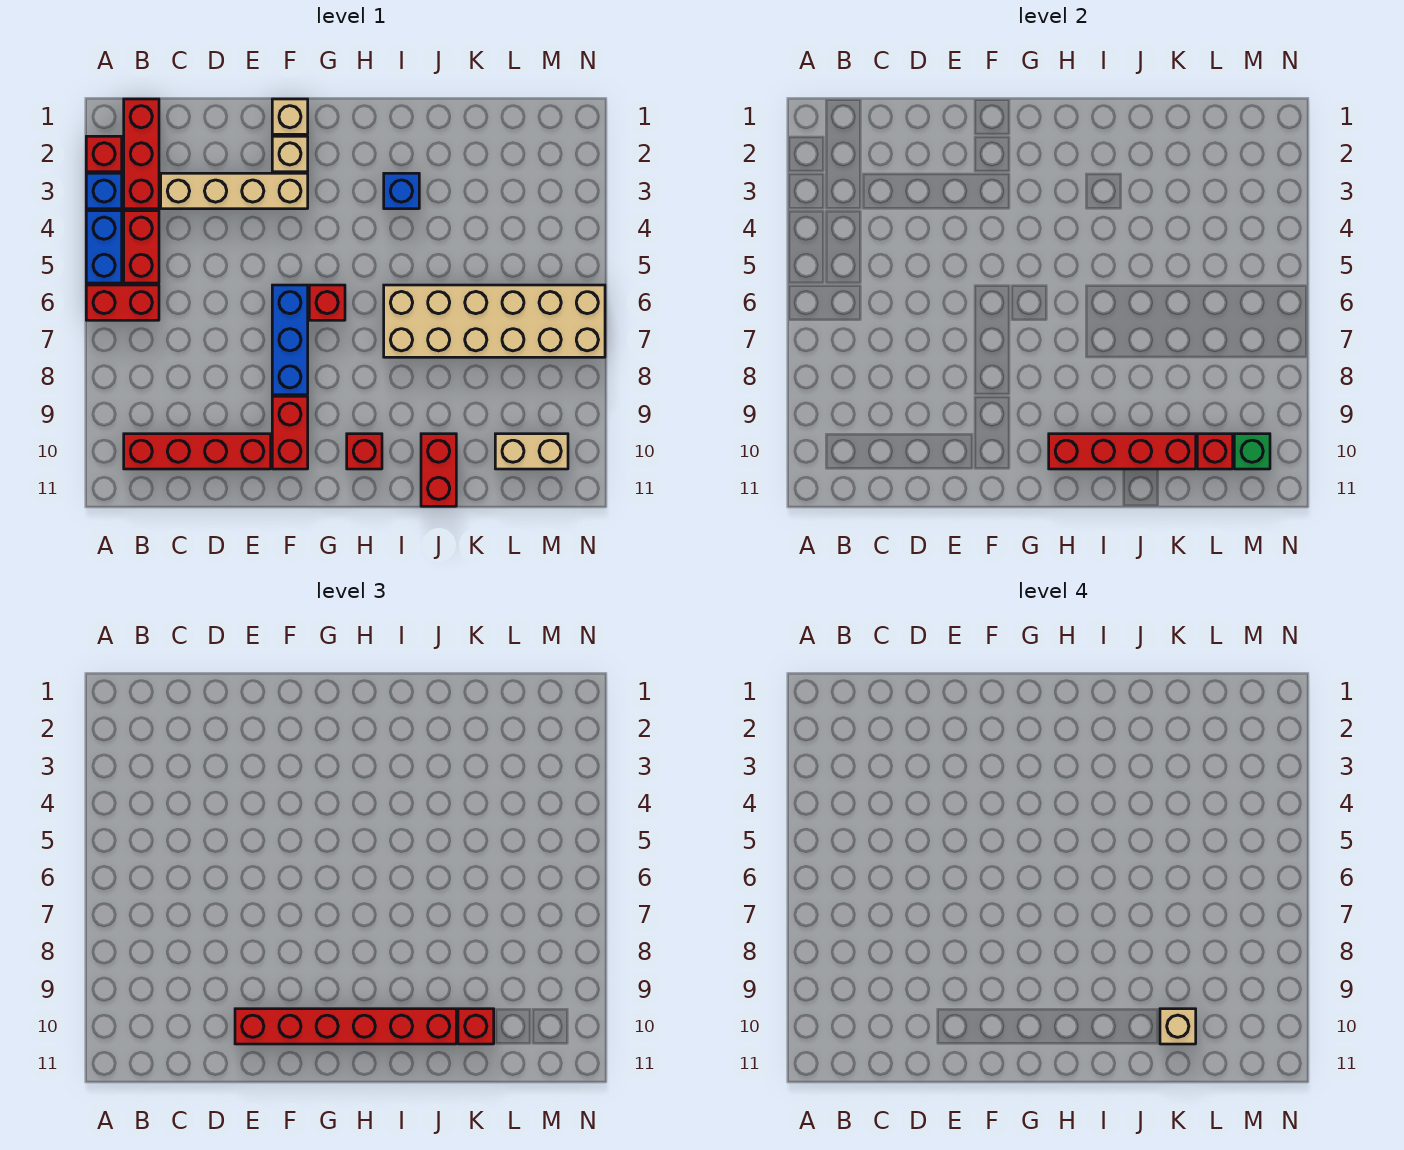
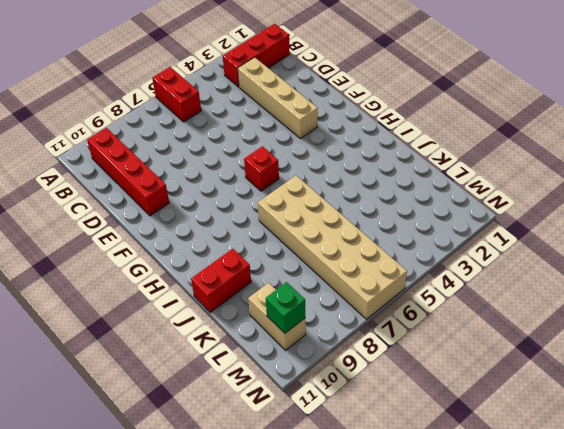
none -> red brick A2 level 1
none -> blue brick A3 level 1
none -> blue brick A4:A5 level 1

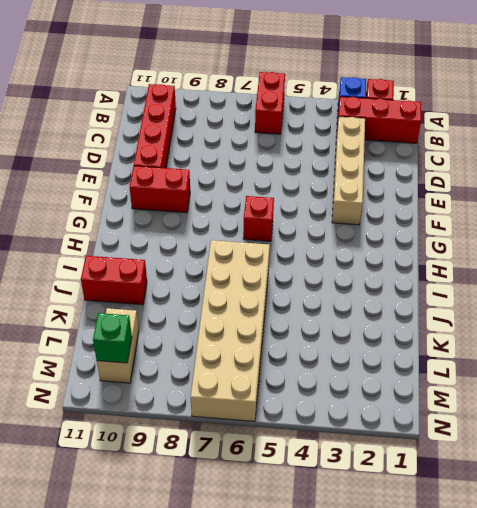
none -> blue brick A4:A5 level 1
none -> red brick B4:B5 level 1
none -> tan brick F1 level 1

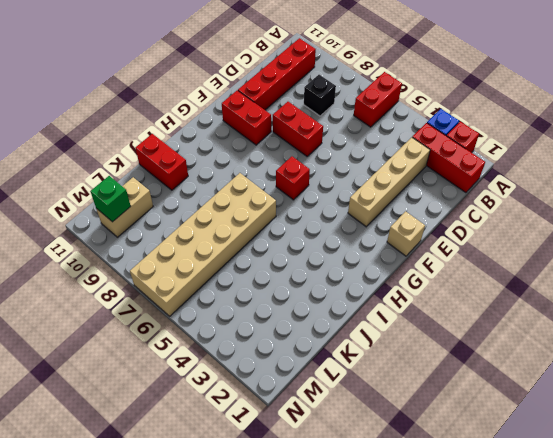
black brick C8 level 1 -> none
red brick E7:E8 level 1 -> red brick B4:B5 level 1
none -> blue brick A4:A5 level 1
none -> tan brick F2 level 1
none -> blue brick F6:F8 level 1

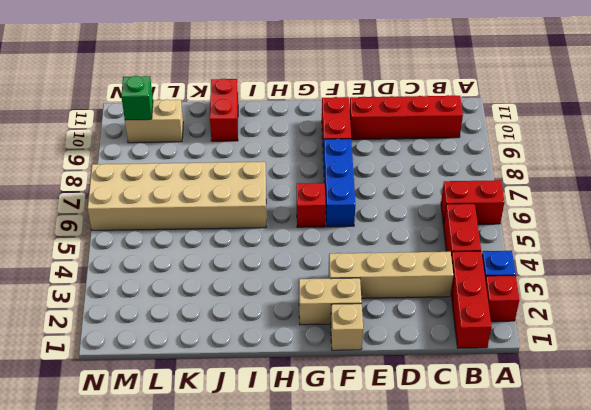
tan brick F2:G2 level 1 -> tan brick F2 level 1
none -> blue brick A4:A5 level 1
none -> red brick H10 level 1
none -> blue brick I3 level 1

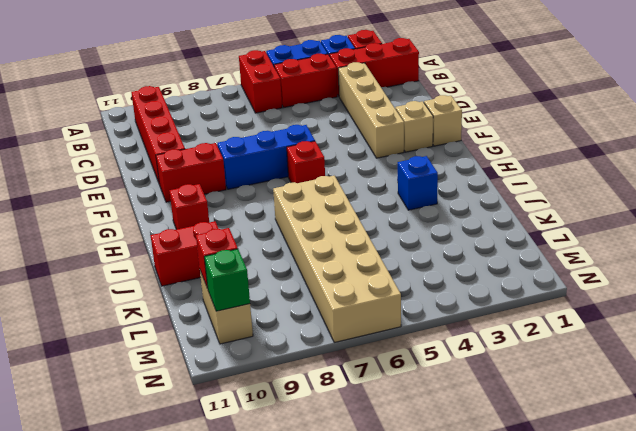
none -> red brick H10:K10 level 2
none -> red brick E10:J10 level 3
none -> red brick K10 level 3

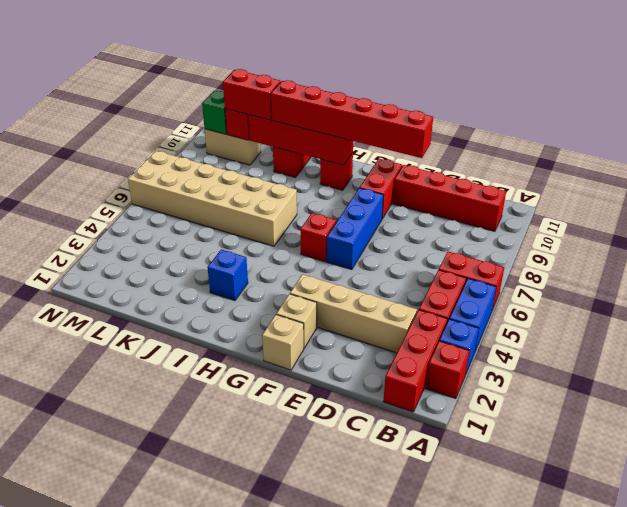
red brick K10:L10 level 3 -> red brick K10 level 3
none -> tan brick K10 level 4

